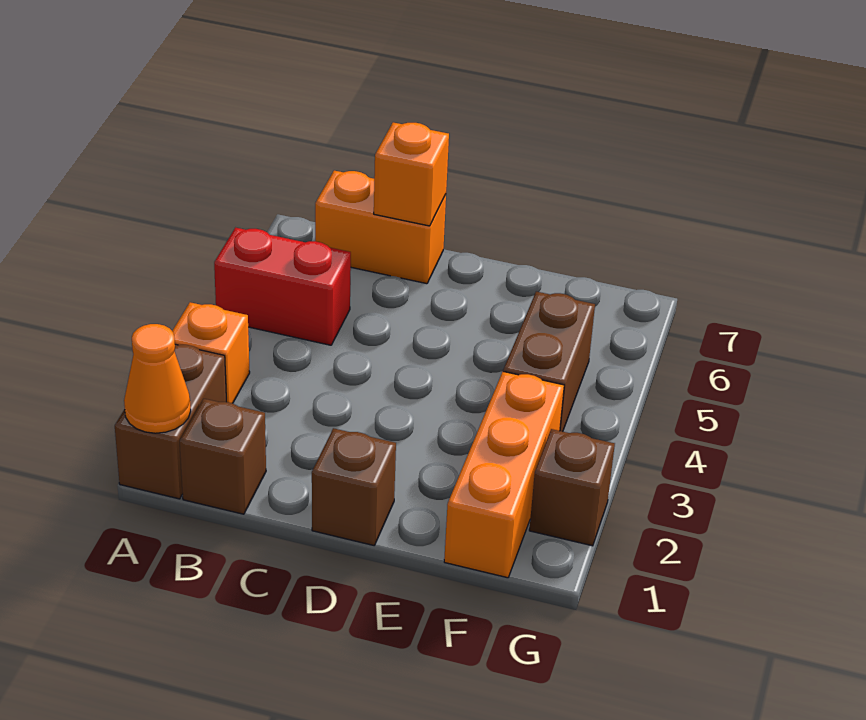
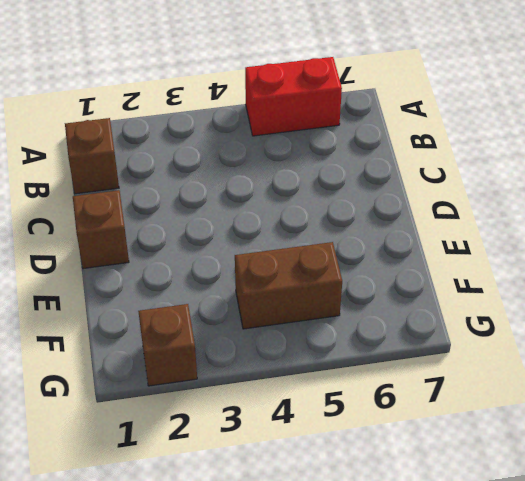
red brick A5:A6 level 1 -> red brick A5:B5 level 1
none -> brown brick A1:A2 level 1
none -> orange brick A3 level 1

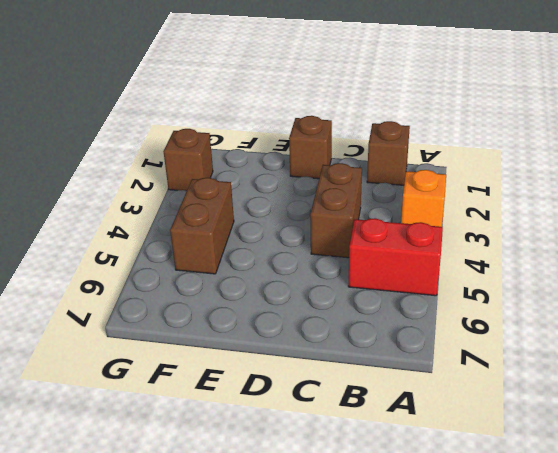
brown brick C3:C4 level 1 -> brown brick A1:A2 level 1
none -> orange brick B7:C7 level 1
none -> orange brick F1:F3 level 1

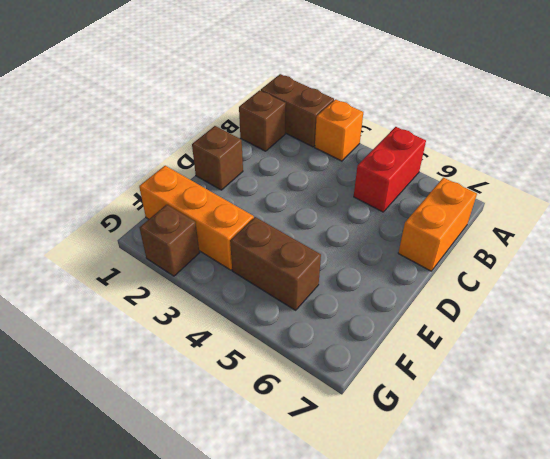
none -> orange cone A1 level 2
none -> orange brick C7 level 2

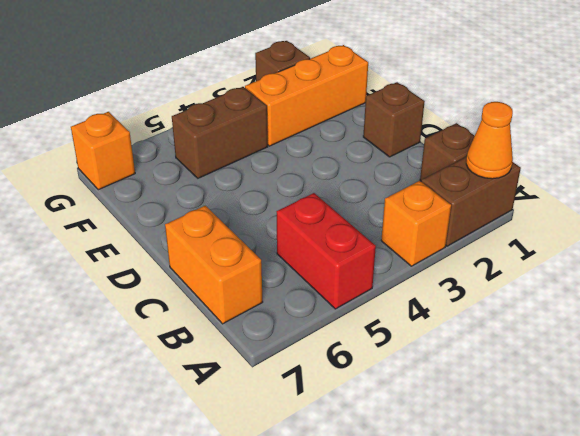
orange brick G7 level 1 -> orange brick C7 level 2

